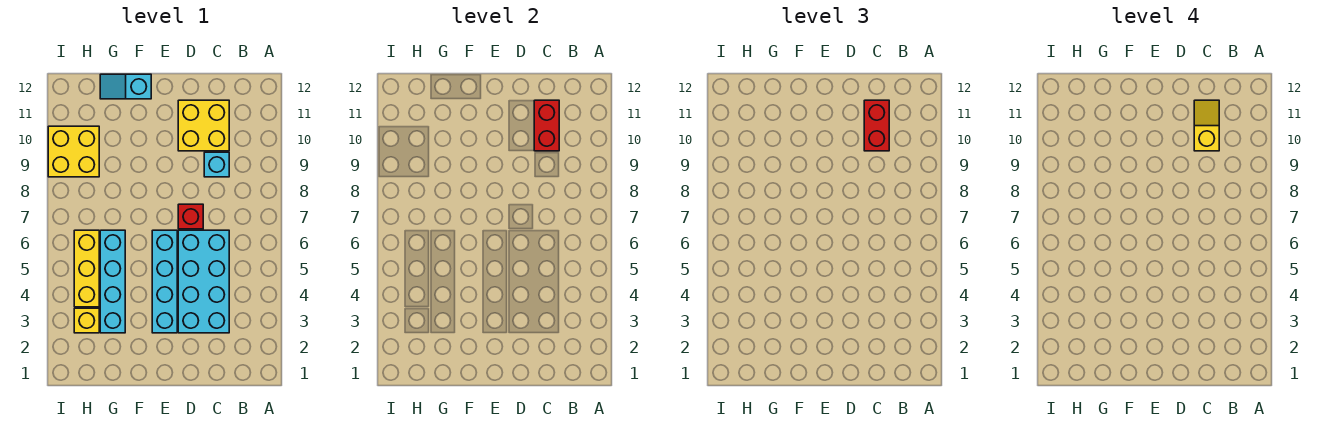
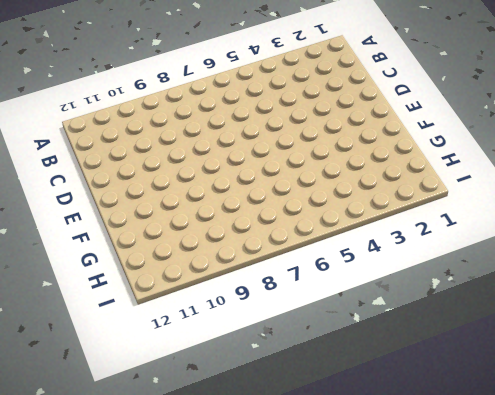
none -> cyan brick C3:D6 level 1
none -> cyan brick C9 level 1
none -> yellow brick C10:D11 level 1

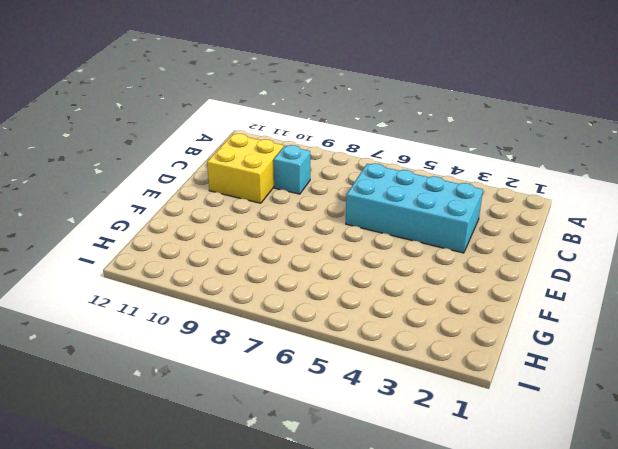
none -> red brick D7 level 1
none -> cyan brick E3:E6 level 1
none -> cyan slope F12:G12 level 1 top F

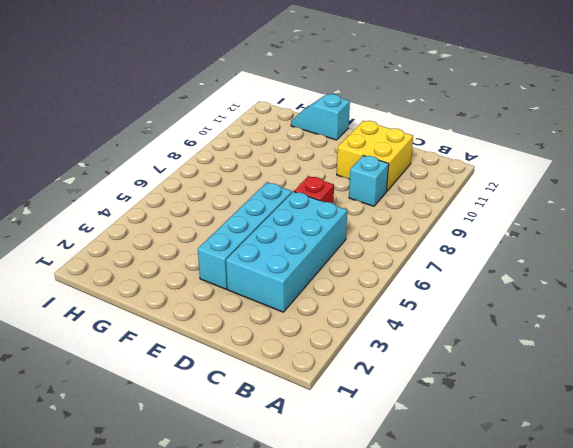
none -> cyan brick G3:G6 level 1
none -> yellow brick H3 level 1
none -> yellow brick H4:H6 level 1

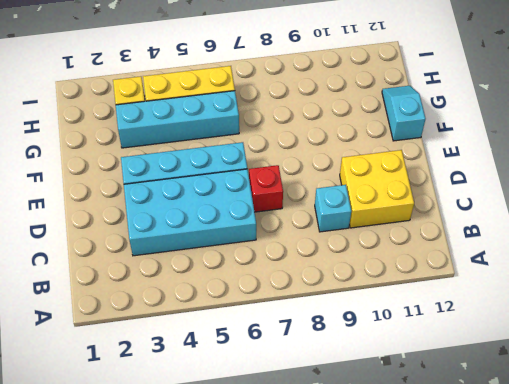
none -> yellow brick H9:I10 level 1
none -> red brick C10:C11 level 2
none -> red brick C10:C11 level 3

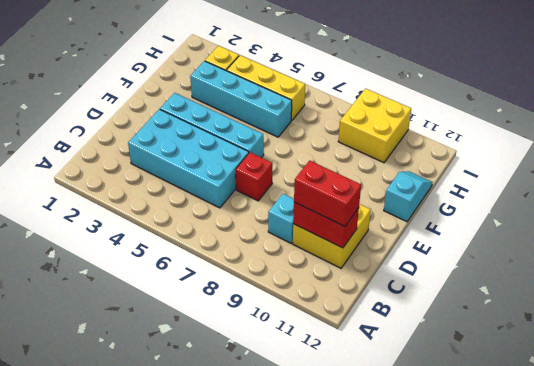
none -> yellow slope C10:C11 level 4 top 10

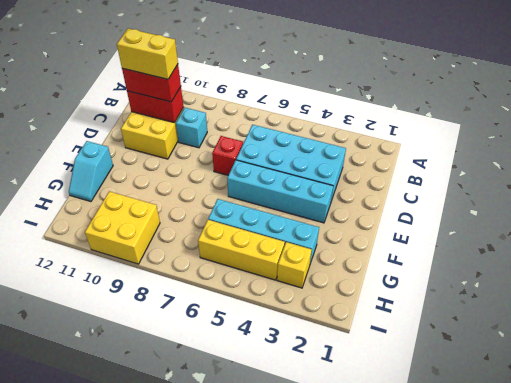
yellow brick C10:C11 level 4 -> yellow slope C10:C11 level 4 top 10

